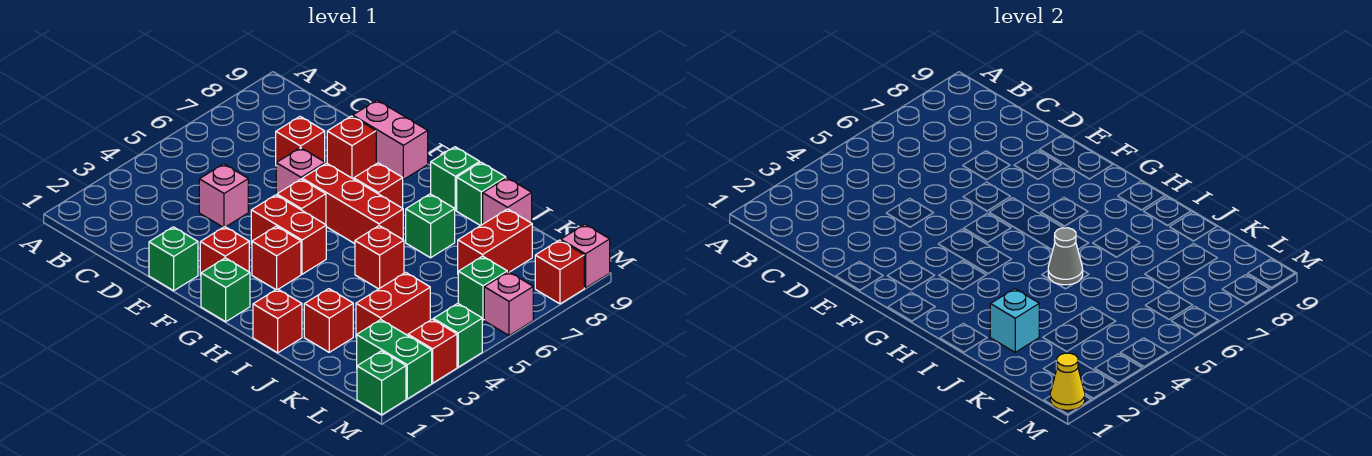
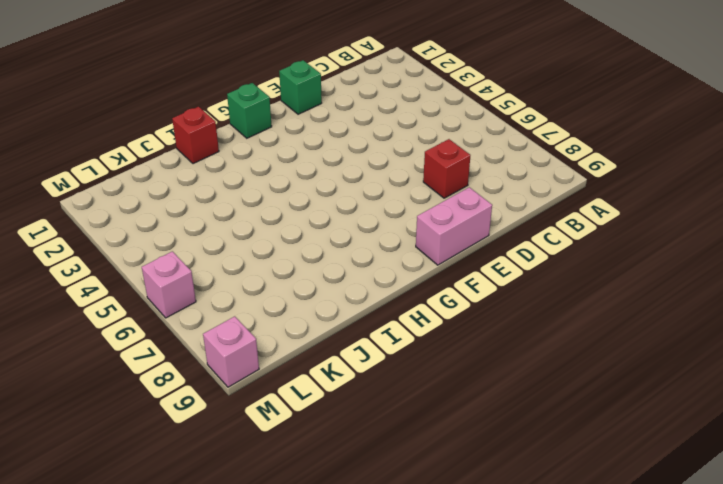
none -> pink brick D4 level 1
none -> pink brick E6 level 1
none -> red brick E8 level 1
none -> red brick F2 level 1

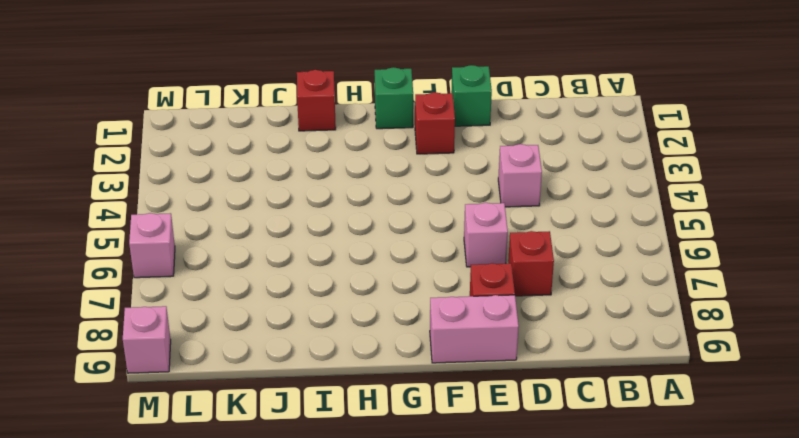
none -> red brick F4:G4 level 1
none -> red brick F5 level 1
none -> red brick F6:H6 level 1
none -> red brick G3 level 1

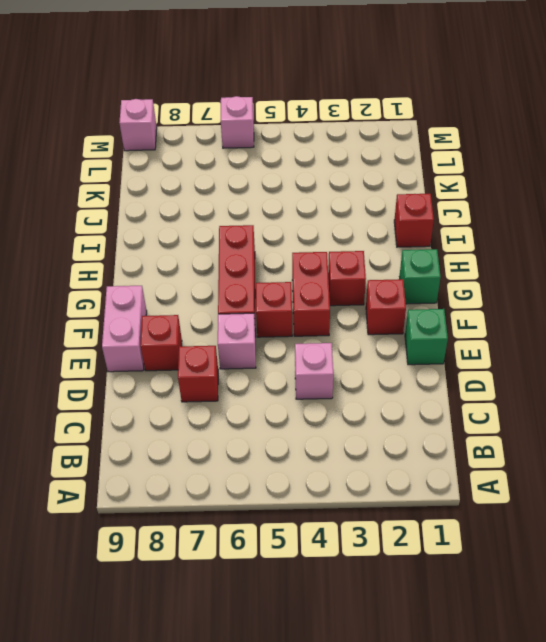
none -> red brick G7 level 1
none -> green brick H9 level 1
none -> red brick I5 level 1
none -> green brick I7 level 1

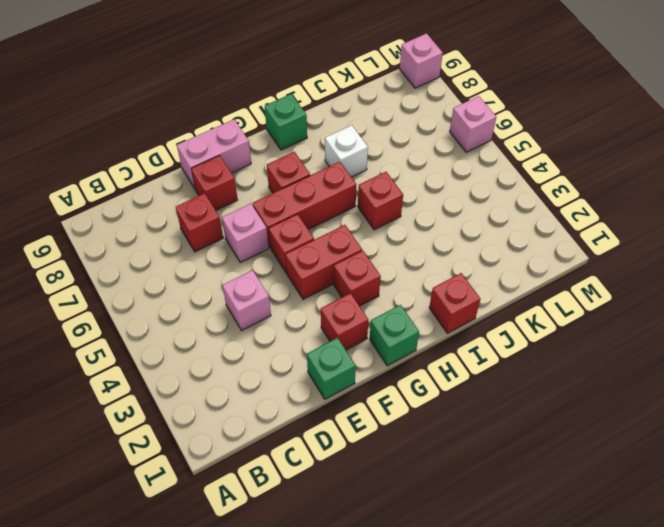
white brick I7 level 1 -> green brick I7 level 1
none -> green brick I9 level 1
none -> red brick J2 level 1
none -> pink brick J9 level 1
none -> red brick K3:K4 level 1

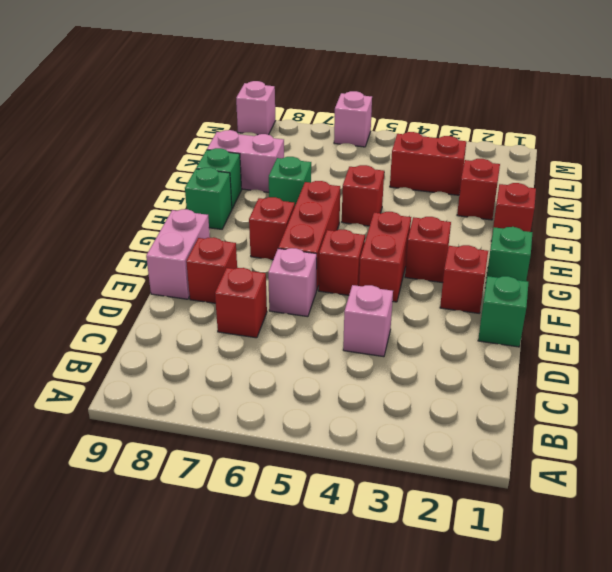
pink brick J8:J9 level 1 -> pink brick J9 level 1
none -> red brick K7:K8 level 1
none -> green brick L2:M2 level 1
none -> green brick L6 level 1
none -> green brick M1 level 1

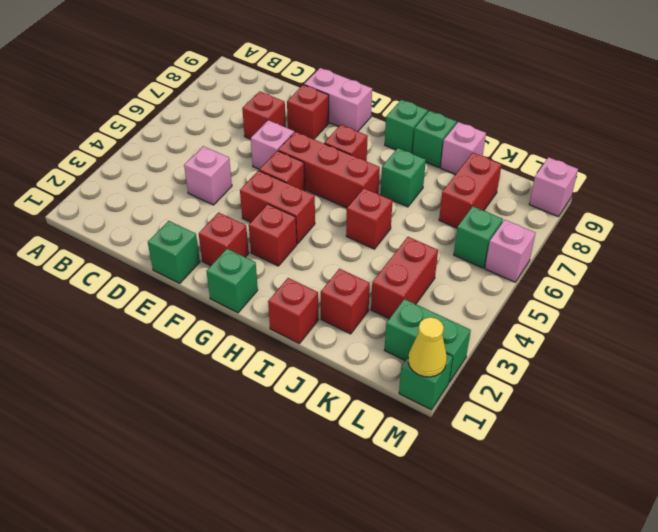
none -> red brick M3 level 1
none -> green brick M4 level 1
none -> red brick M8 level 1
none -> grey cone I5 level 2

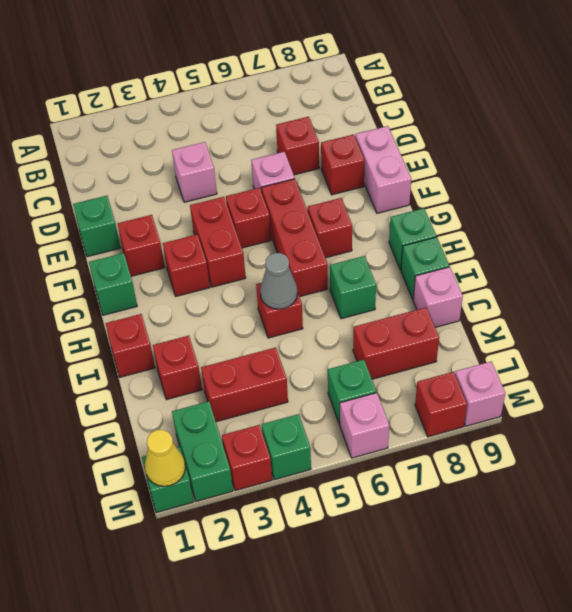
none -> cyan brick J2 level 2

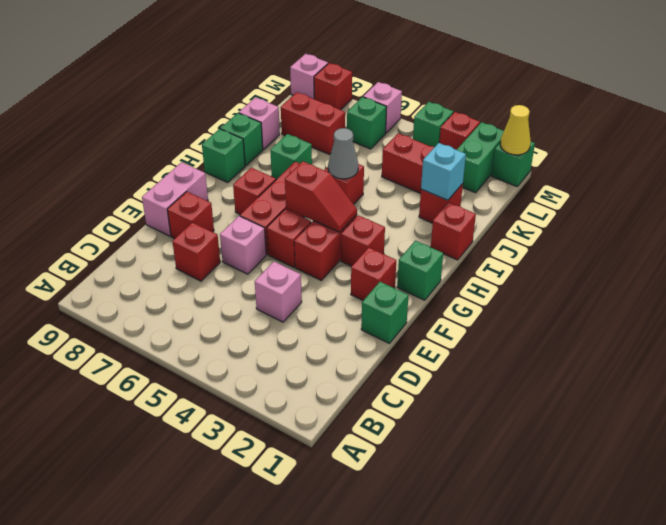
red slope G4:G5 level 2 top 5 -> none

